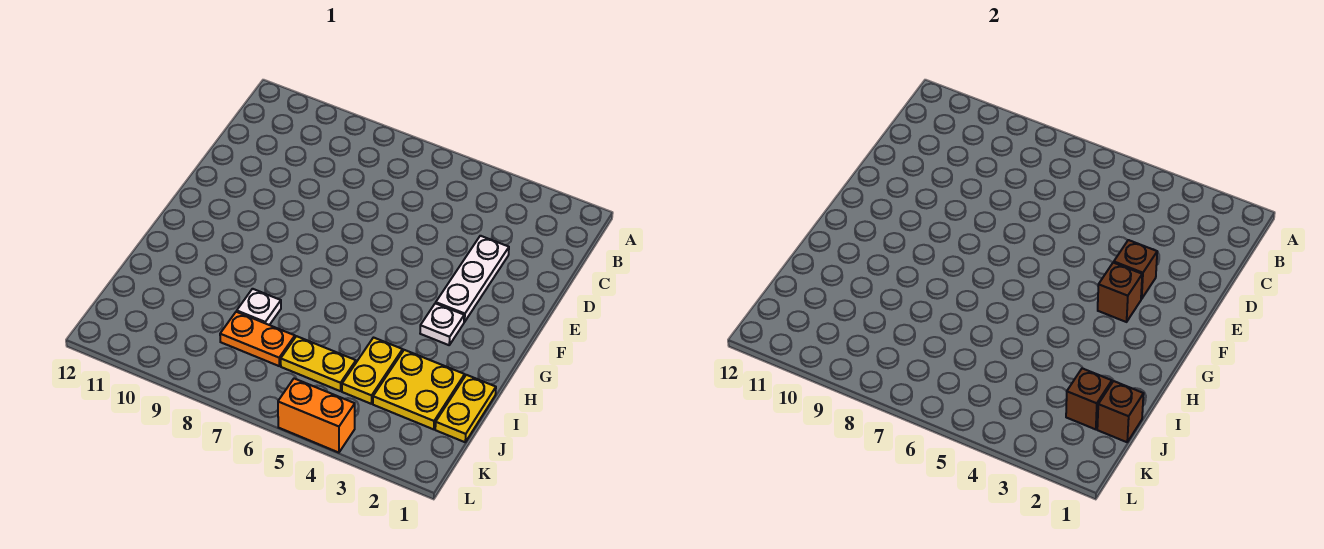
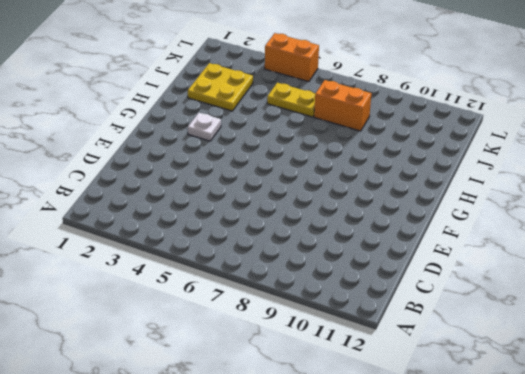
orange brick J7:J8 level 1 -> orange plate J7:J8 level 1
none -> white plate D3:F3 level 1
none -> yellow plate I1:J1 level 1
none -> yellow plate I4:J4 level 1

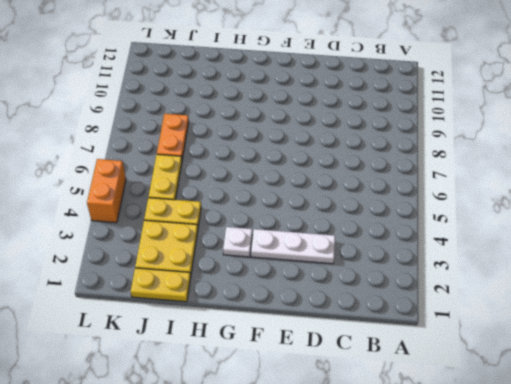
none -> white plate I8 level 1
none -> brown brick E3 level 2
none -> brown brick F3 level 2

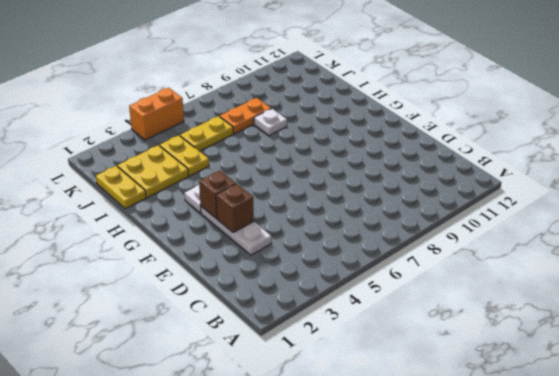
none -> brown brick J1 level 2
none -> brown brick J2 level 2

